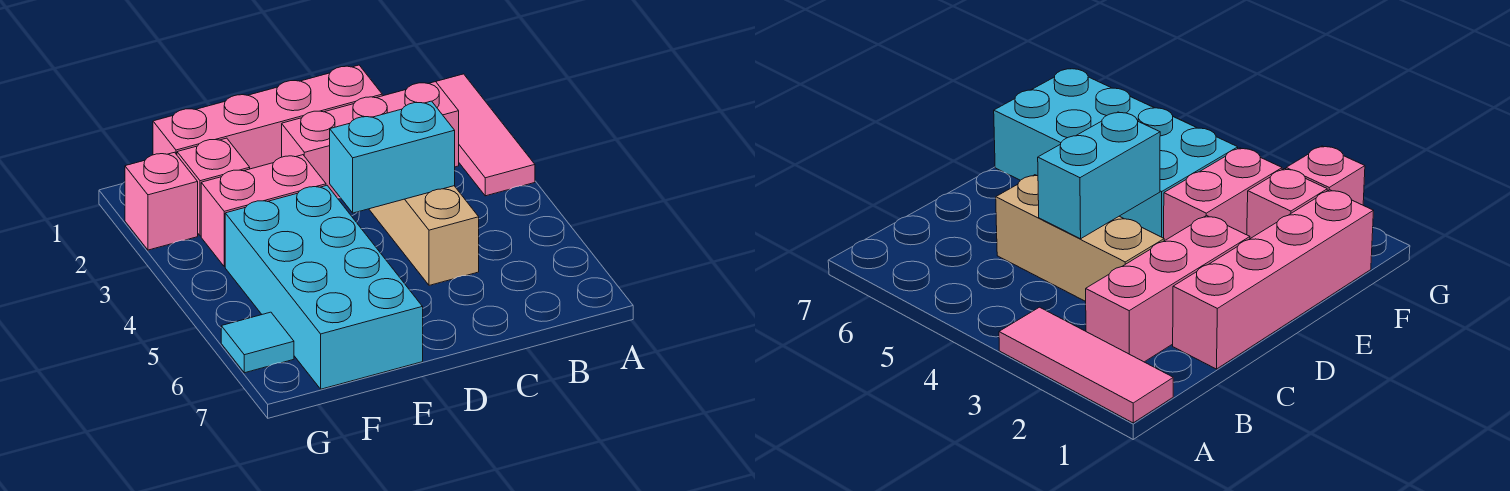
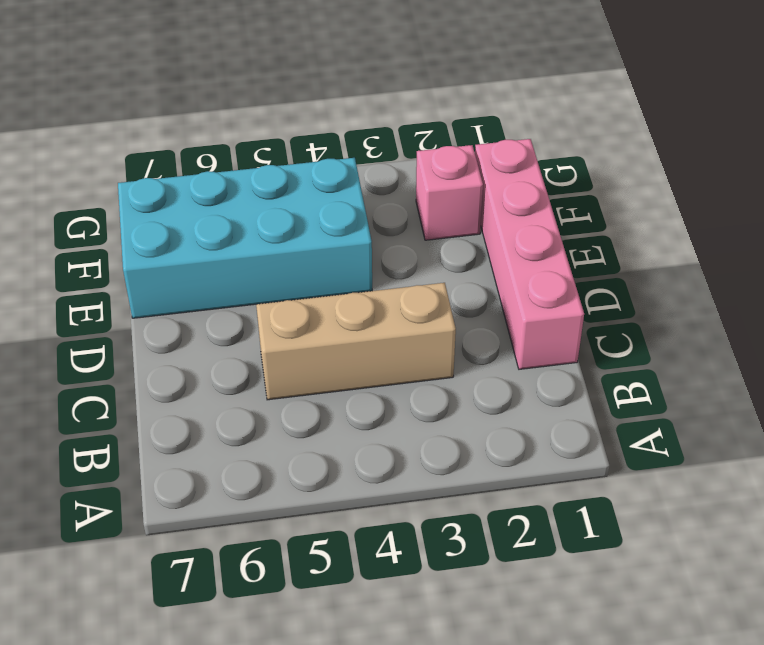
none -> pink tile A1:A3 level 1
none -> pink brick B2:D2 level 1

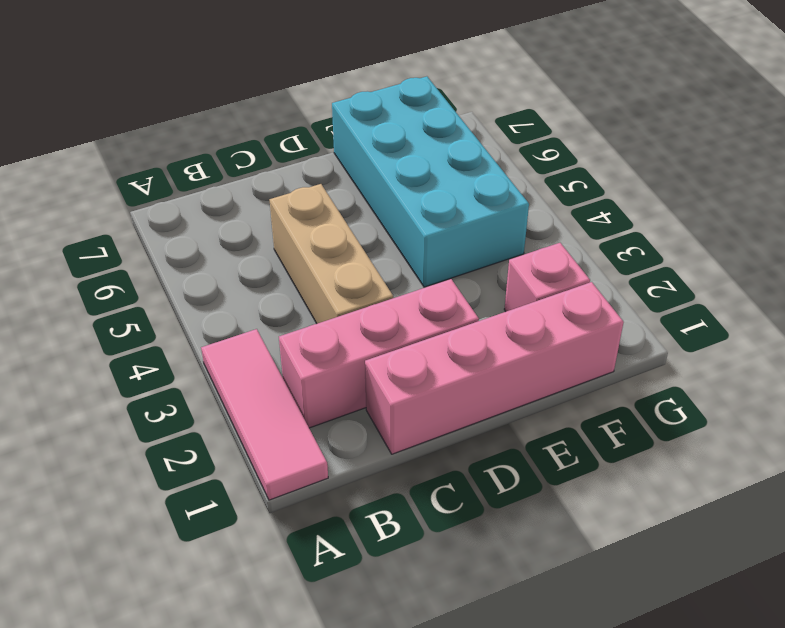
none -> pink brick E3:F3 level 1
none -> pink brick G2 level 1

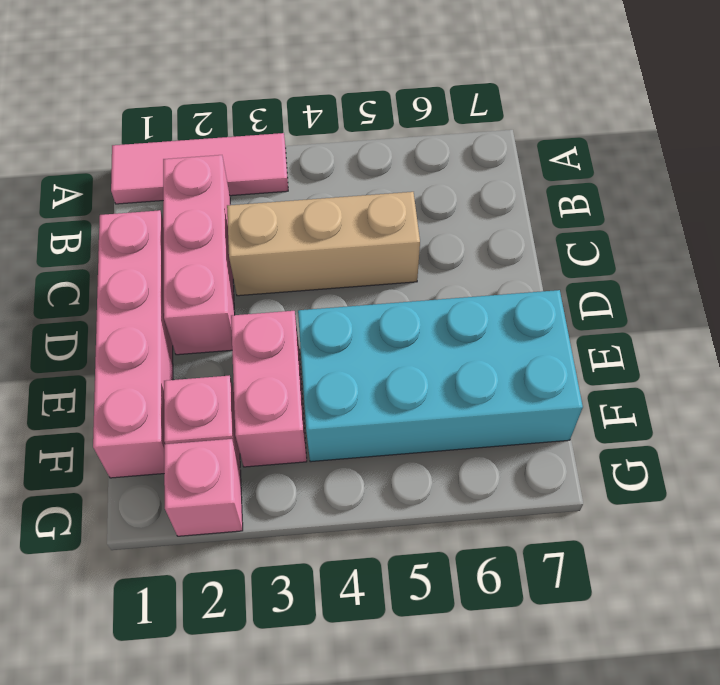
none -> cyan tile G6 level 1
none -> cyan brick C4:D4 level 2

